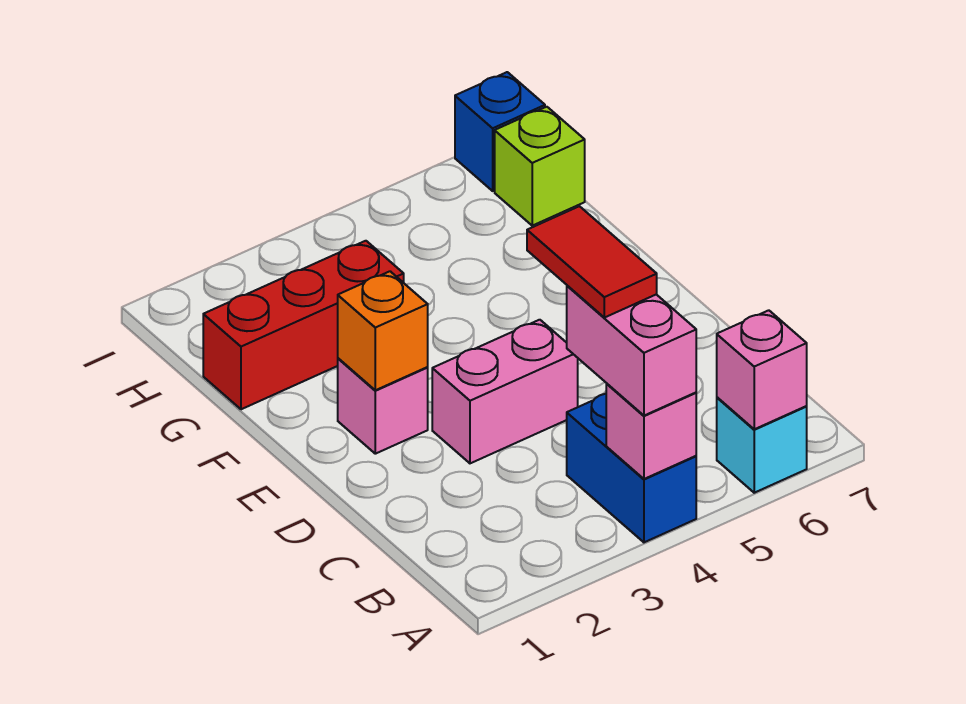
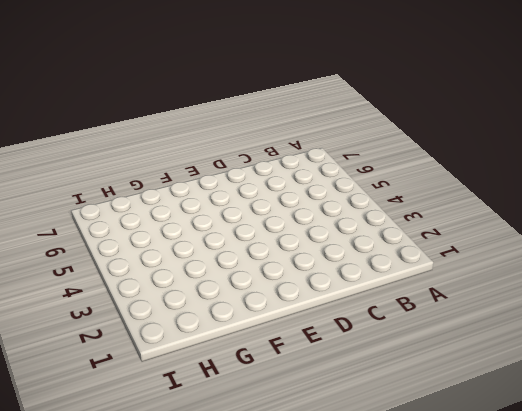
none -> blue brick A4:B4 level 1
none -> cyan brick A6 level 1
none -> pink brick D3:D4 level 1

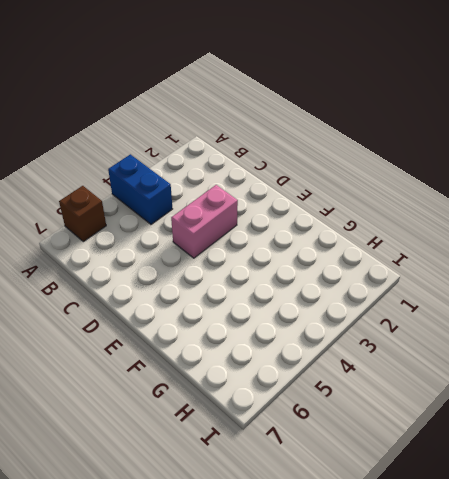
brown brick A6 level 1 -> cyan brick A6 level 1
none -> pink brick E2 level 1
none -> red brick G1:G3 level 1
none -> lime brick H7 level 1

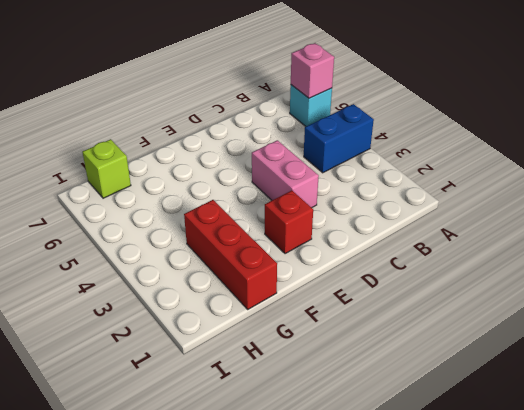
red brick E2 level 1 -> pink brick E2 level 1
none -> blue brick I7 level 1
none -> pink brick A4 level 2
none -> orange brick E2 level 2

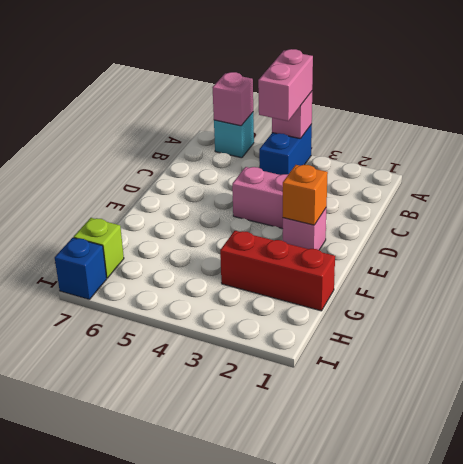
none -> red tile B4:C4 level 4

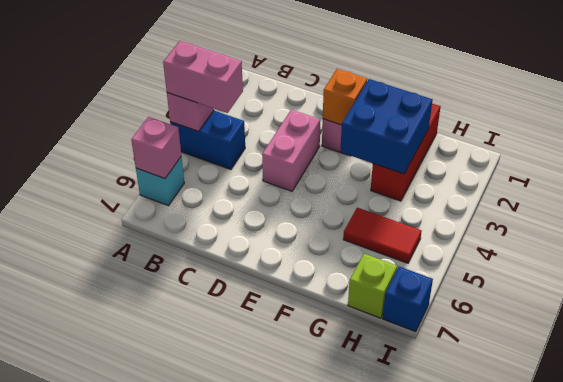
blue brick F2:G3 level 2 -> none
red tile G5:H5 level 1 -> red tile B4:C4 level 4

